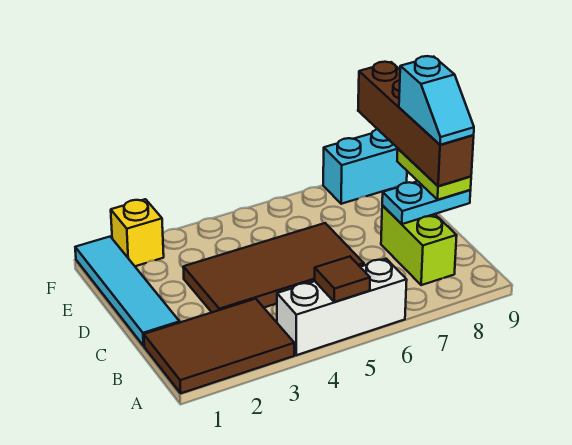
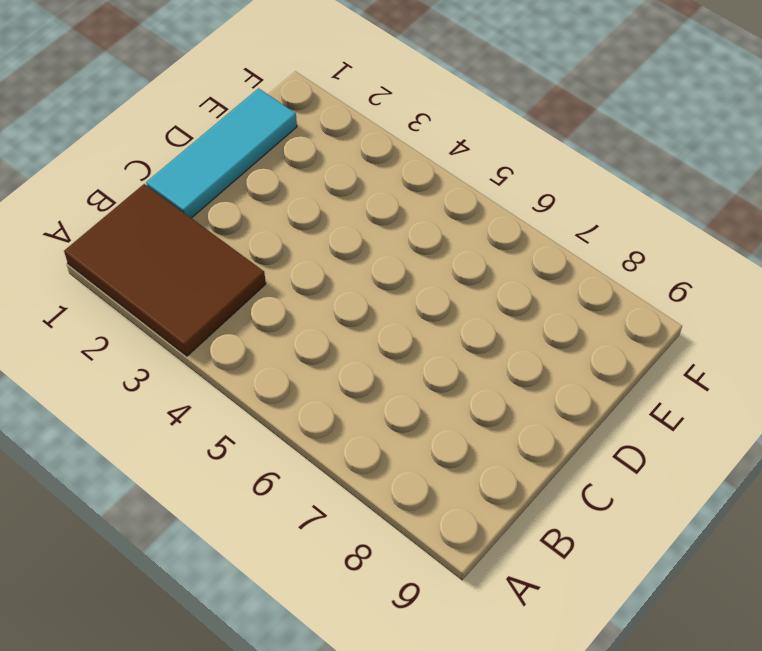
cyan tile C1:E1 level 1 -> cyan tile C1:F1 level 1
none -> white brick A4:A6 level 1
none -> lime brick B8:C8 level 1
none -> brown tile C3:D6 level 1

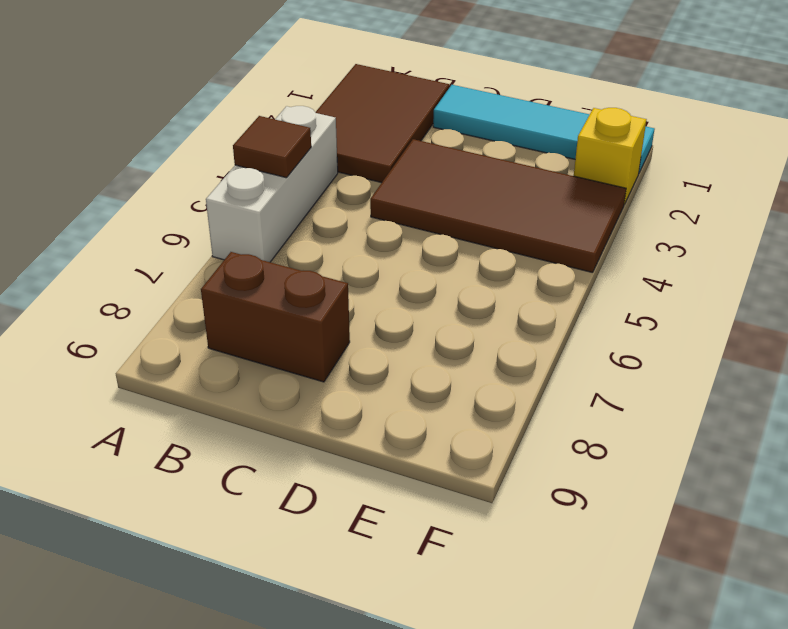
brown brick B8:C8 level 1 -> lime brick B8:C8 level 1
brown tile C3:F4 level 1 -> brown tile C3:D6 level 1
none -> cyan brick F8:F9 level 1
none -> cyan plate C8:C9 level 2
none -> lime plate C9:D9 level 3

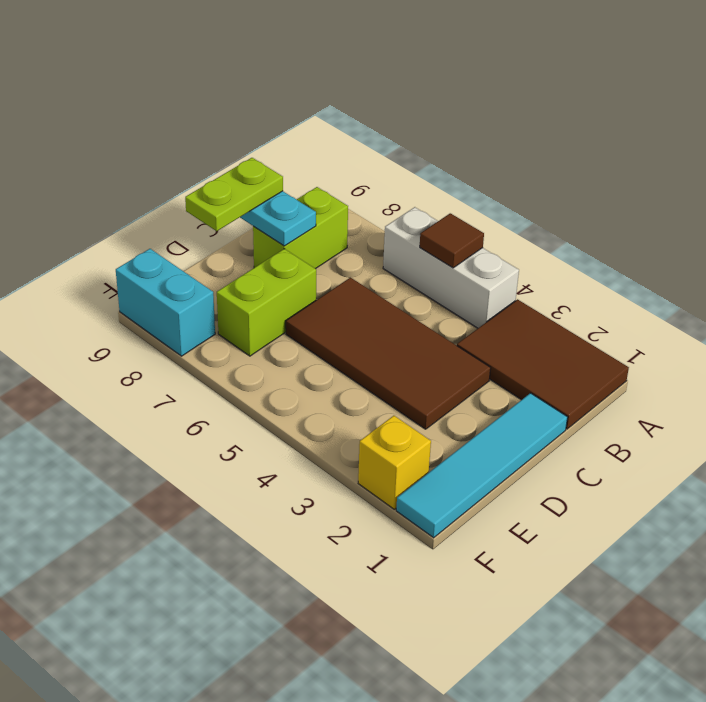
lime brick D7:E7 level 1 -> none
none -> brown brick C9:F9 level 4
none -> cyan slope C9:D9 level 5 top D

